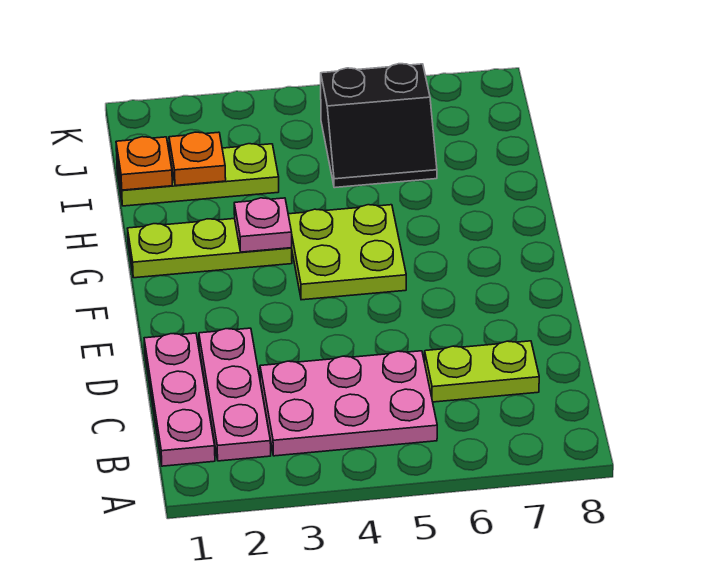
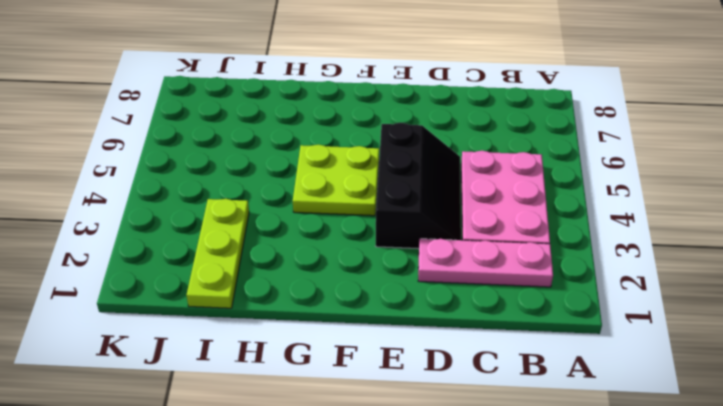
black slope D3:E5 level 1 top E -> none
none -> pink plate B1:D1 level 1
none -> lime plate C6:C7 level 1

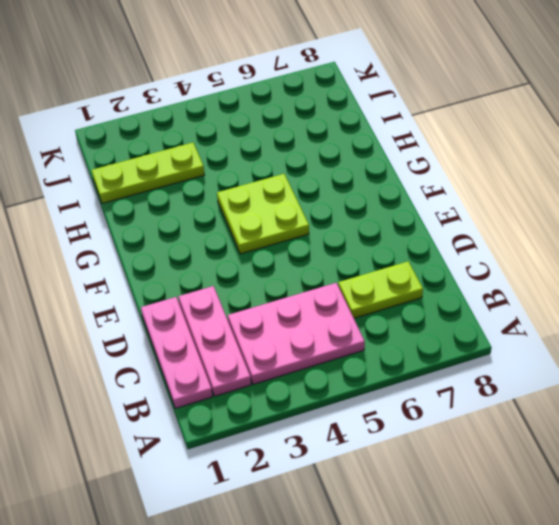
none -> lime plate G1:G3 level 1
none -> black slope I5:J6 level 1 top J

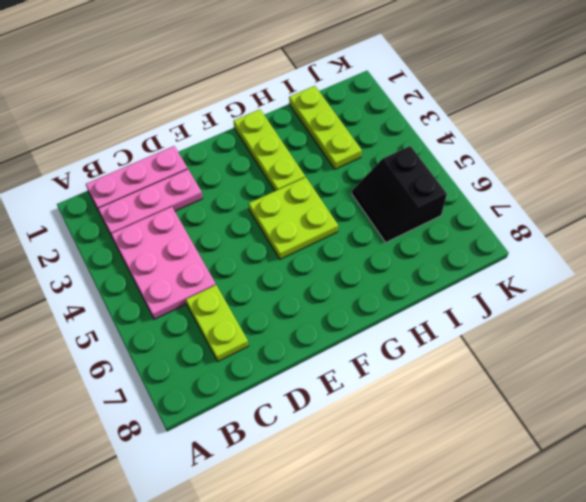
none -> pink plate G3 level 2
none -> orange plate I1 level 2

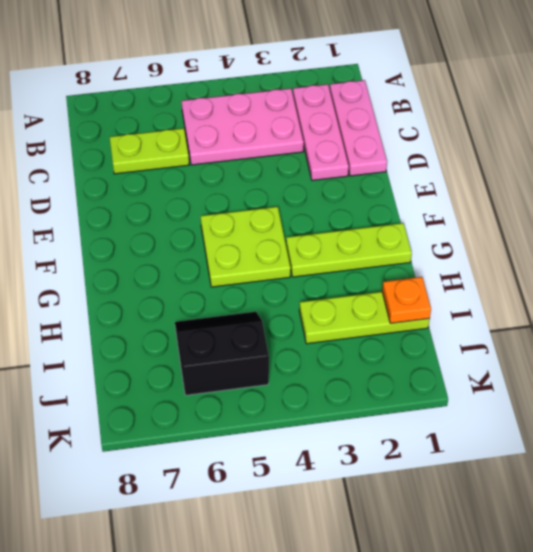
none -> pink plate G3 level 2
none -> orange plate I2 level 2

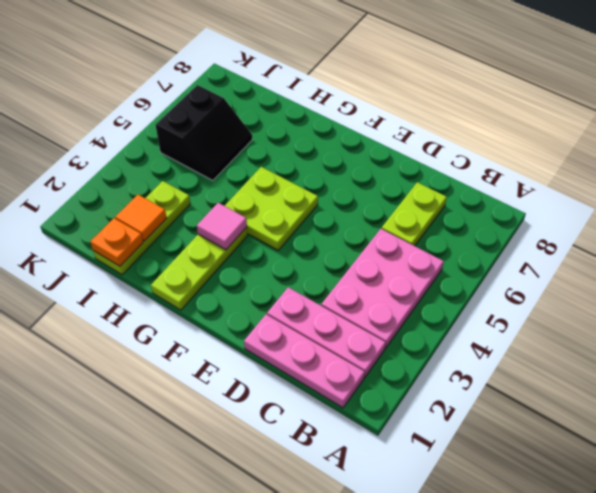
pink tile G3 level 2 -> pink plate G3 level 2
orange tile I2 level 2 -> orange plate I2 level 2

